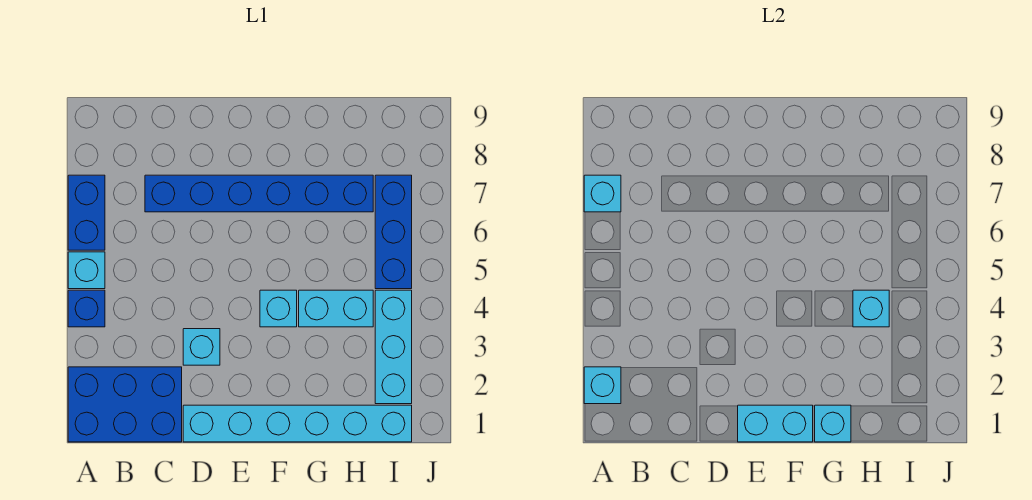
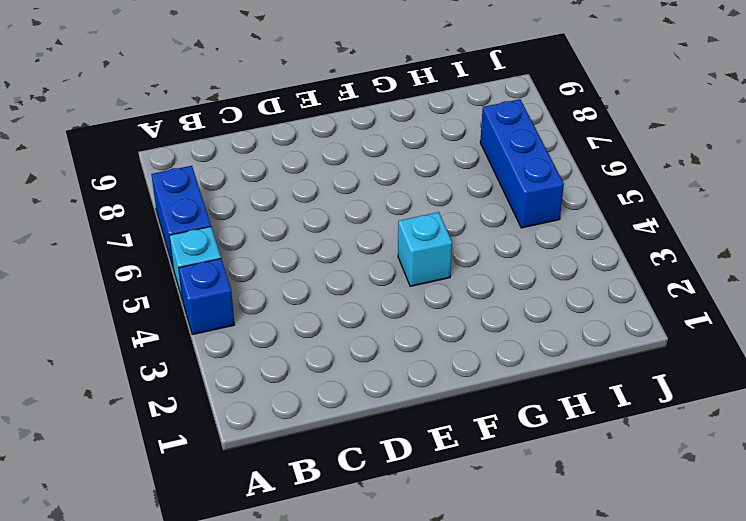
none -> blue brick A1:C2 level 1
none -> blue brick C7:H7 level 1
none -> cyan brick D1:I1 level 1

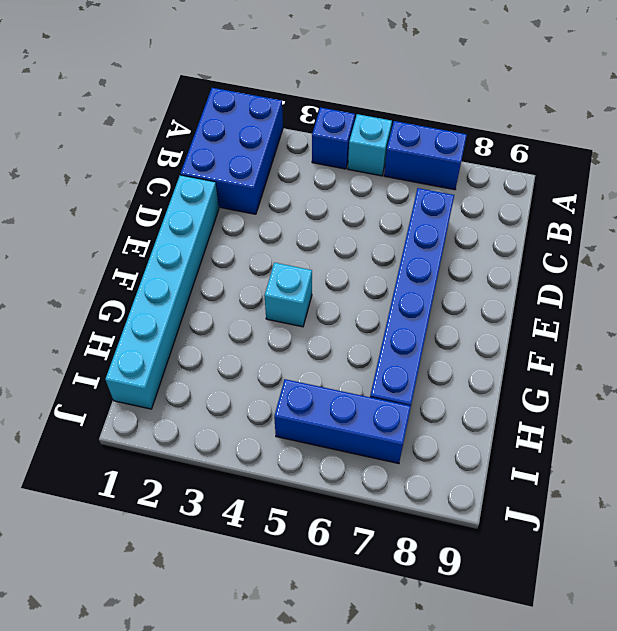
none -> cyan brick D3 level 1
none -> cyan brick G4:H4 level 1
none -> cyan brick I2:I4 level 1

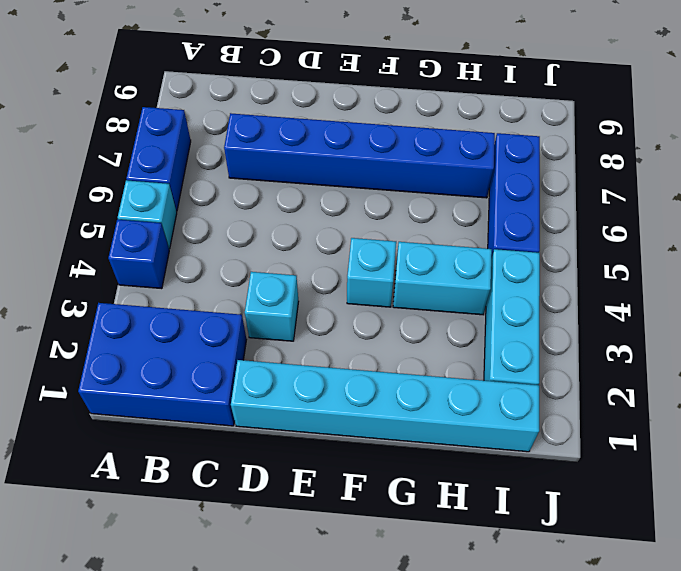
none -> cyan brick A2 level 2
none -> cyan brick A7 level 2
none -> cyan brick E1:F1 level 2

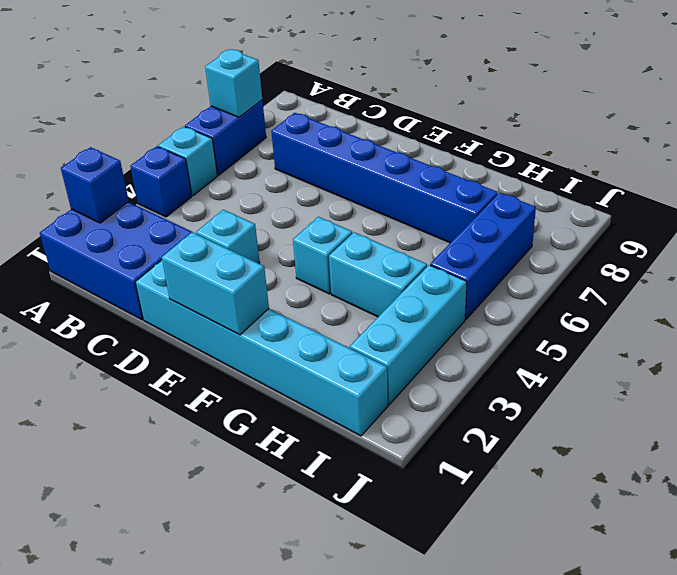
blue brick A2 level 2 -> cyan brick A2 level 2
none -> cyan brick G1 level 2
none -> cyan brick H4 level 2

